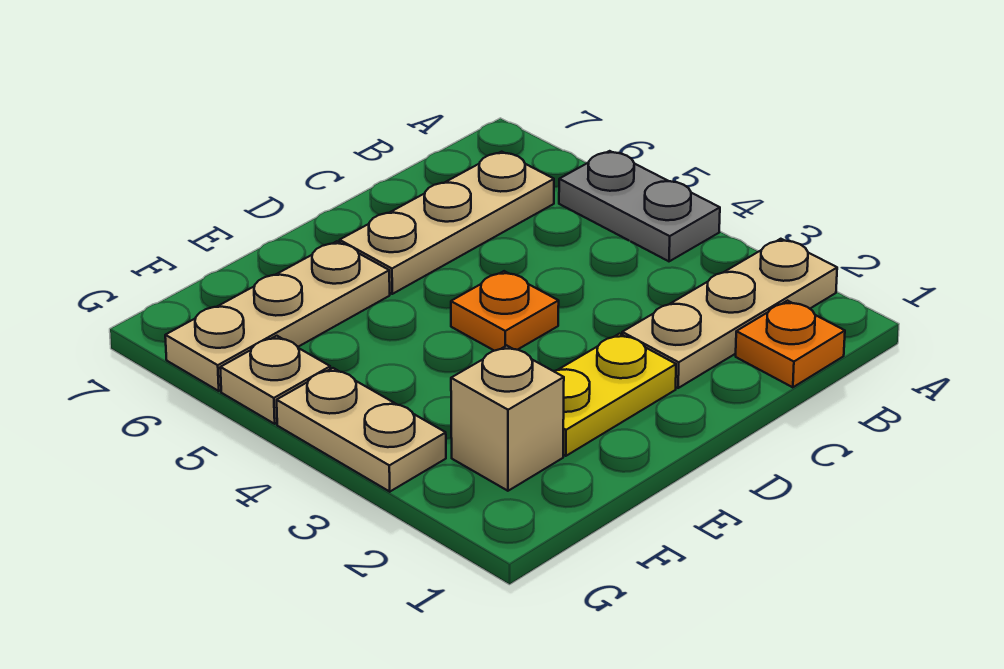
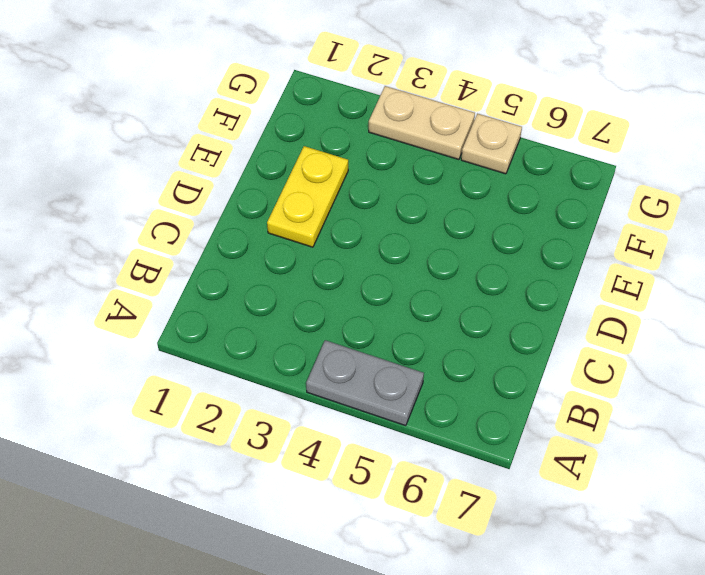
none -> tan plate A2:C2 level 1
none -> orange plate B1 level 1

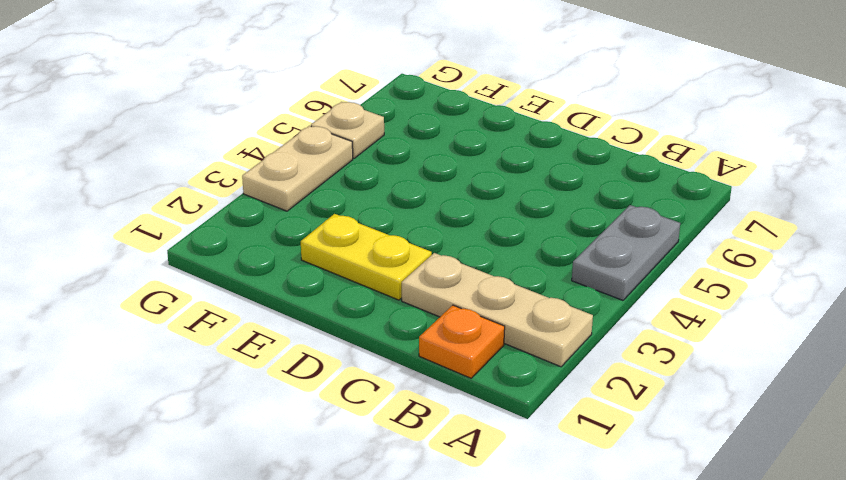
none -> tan plate B6:D6 level 1
none -> orange plate D4 level 1

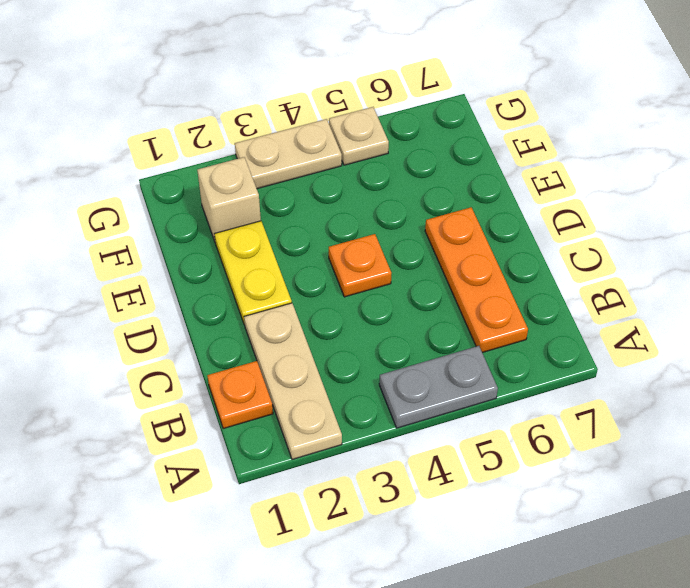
orange plate B6:D6 level 1 -> tan plate B6:D6 level 1
none -> tan plate E6:G6 level 1

